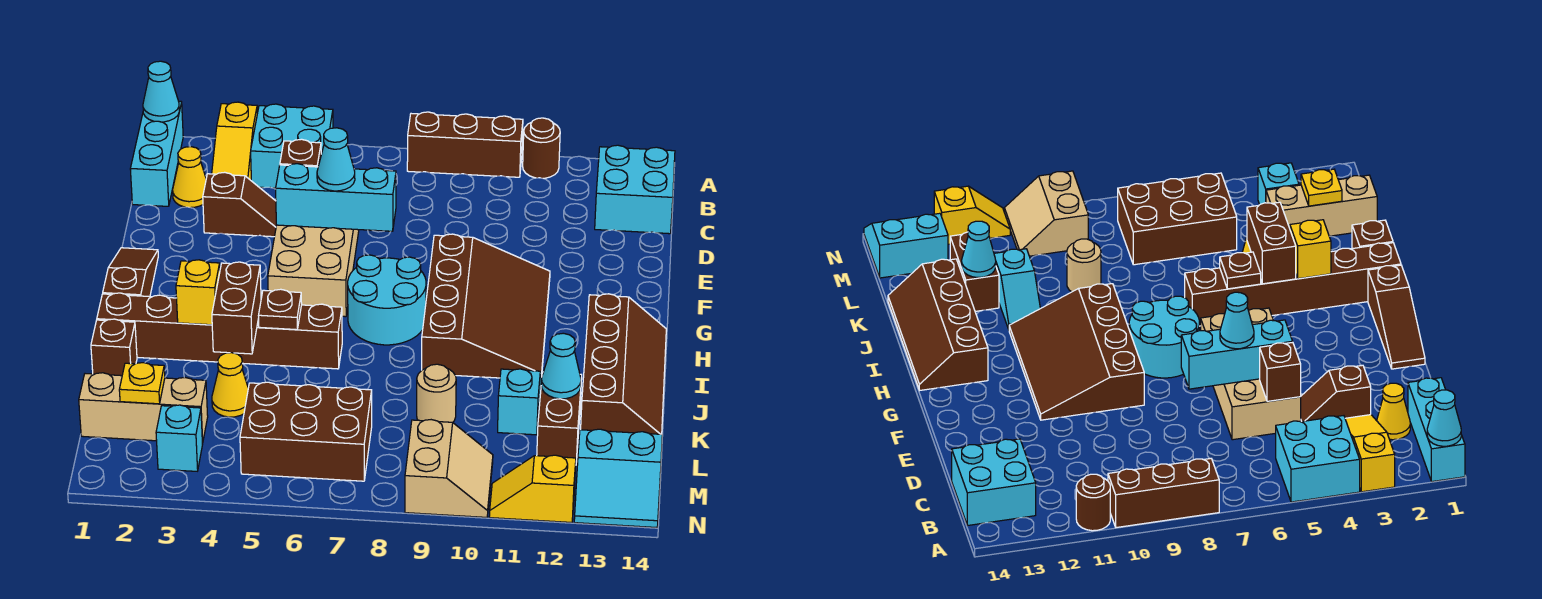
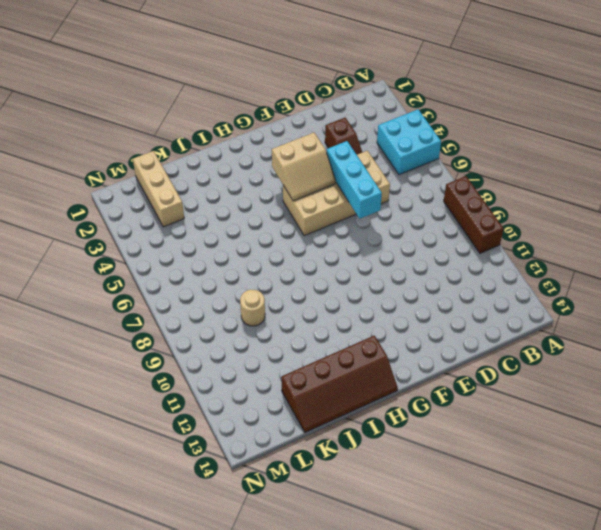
tan slope F4:G5 level 2 top 4 -> tan slope M9:N10 level 1 top 9
none -> cyan brick A1:C1 level 1
none -> yellow slope A3:C3 level 1 top A
none -> brown round brick A11 level 1
none -> cyan brick B13:C14 level 1

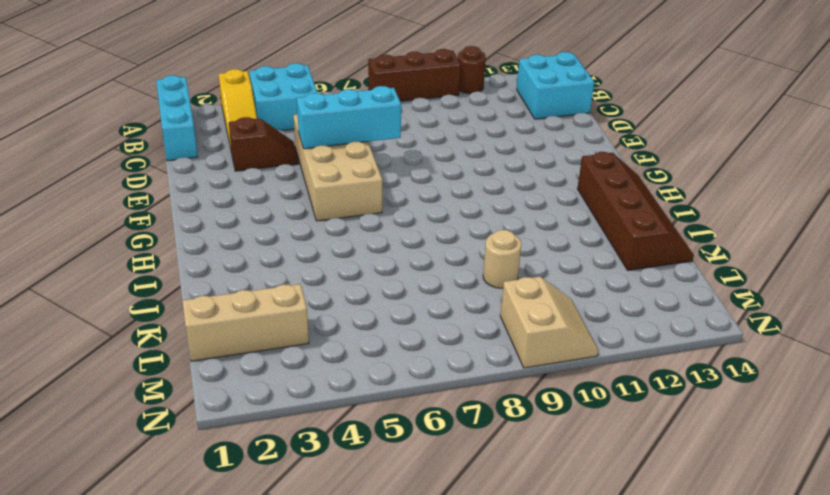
none -> yellow cone C2 level 1
none -> brown slope F1:H1 level 1 top H
none -> brown slope F9:I11 level 1 top 9
none -> cyan round brick G7:H8 level 1

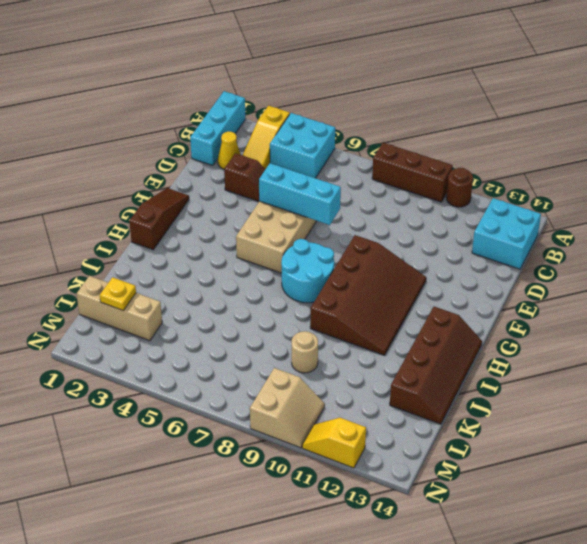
none -> brown brick I1:I6 level 1
none -> brown brick J1 level 1
none -> cyan slope J11:K11 level 1 top K
none -> yellow cone K4 level 1

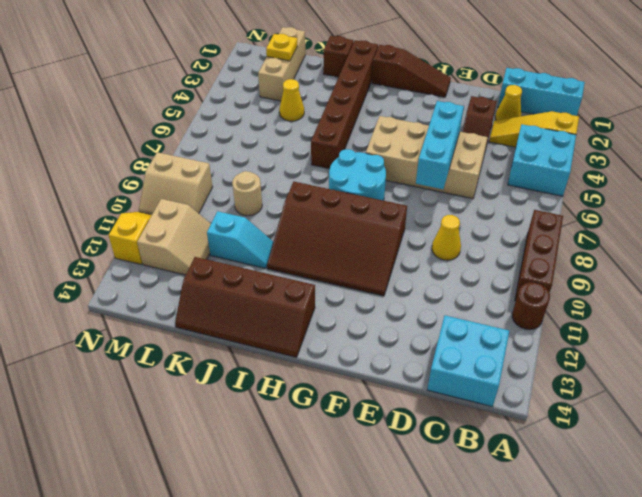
yellow cone D9 level 1 -> none
tan slope L11:M12 level 1 top M -> brown brick K12:L12 level 1
none -> brown brick L5:M7 level 1
none -> cyan brick M3 level 1
none -> cyan slope M13:N14 level 1 top M
none -> cyan cone A1 level 2

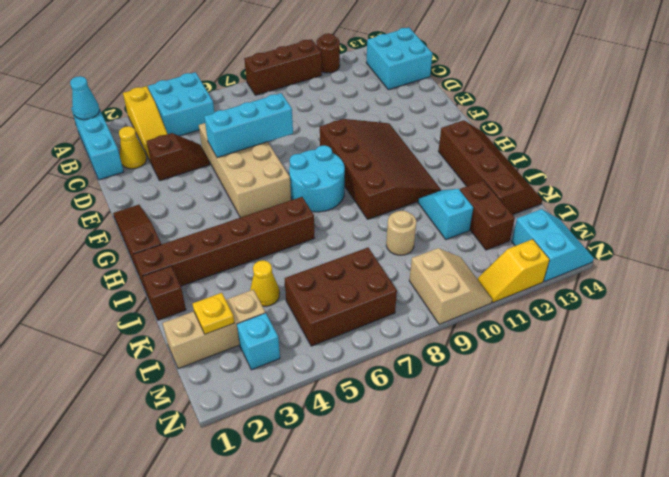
cyan slope M13:N14 level 1 top 13 -> cyan slope M13:N14 level 1 top M
none -> brown brick D5 level 2
none -> yellow brick I3 level 2
none -> brown brick I4:J4 level 2
none -> brown plate I5 level 2

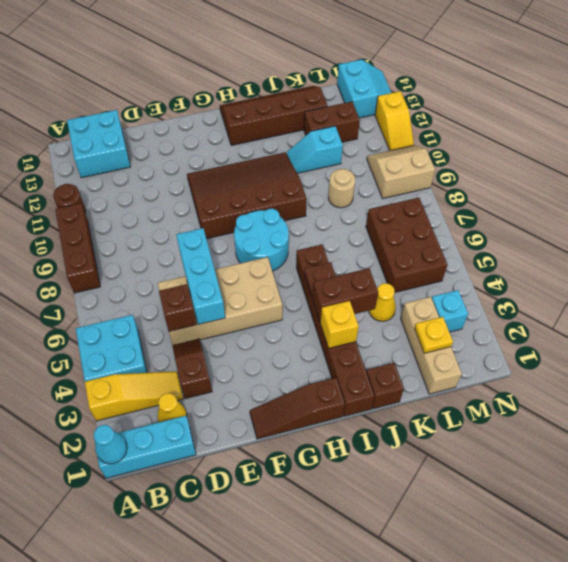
none -> cyan cone K12 level 2
none -> cyan cone E6 level 3

